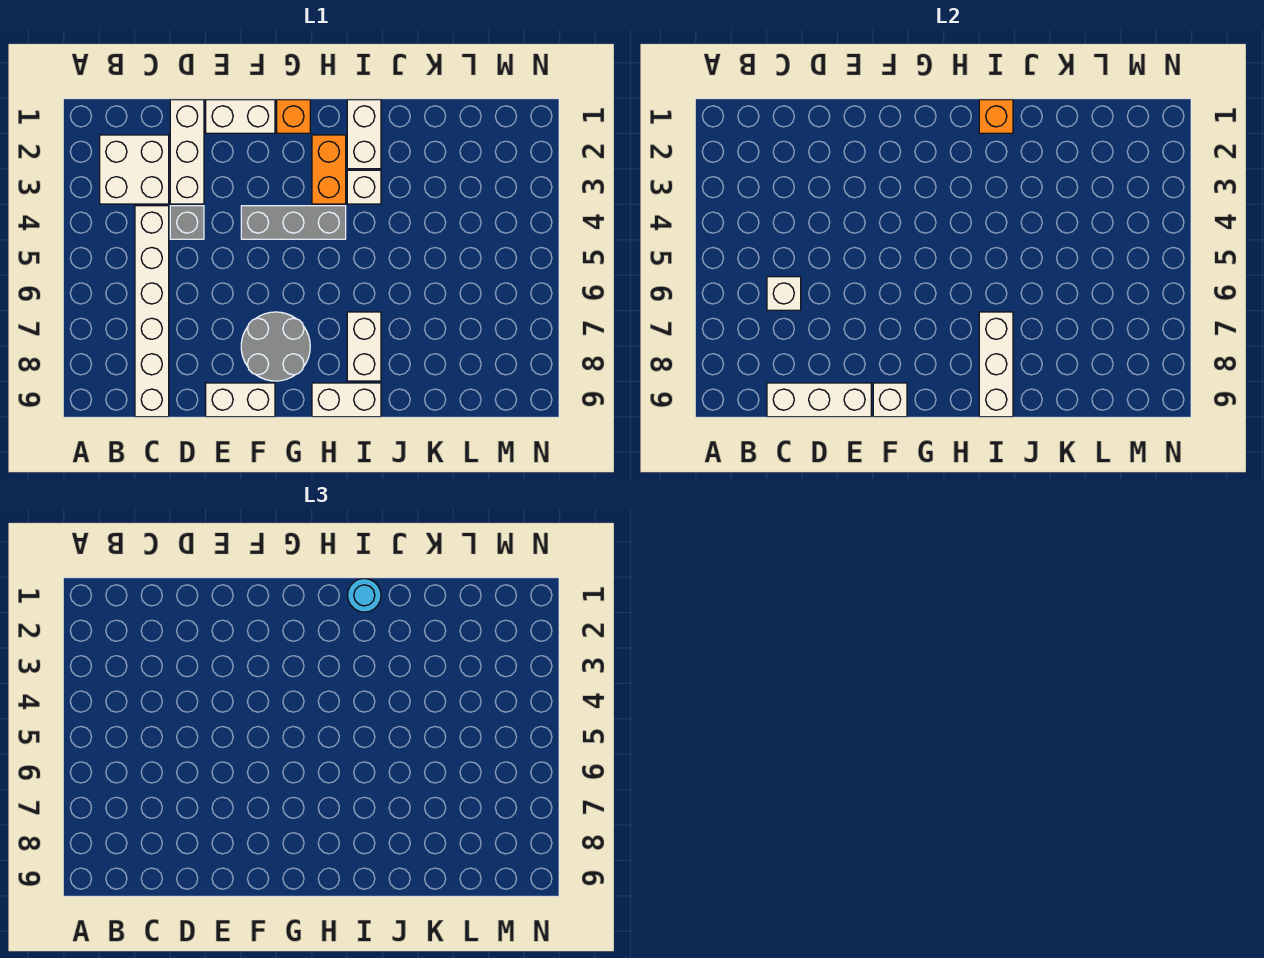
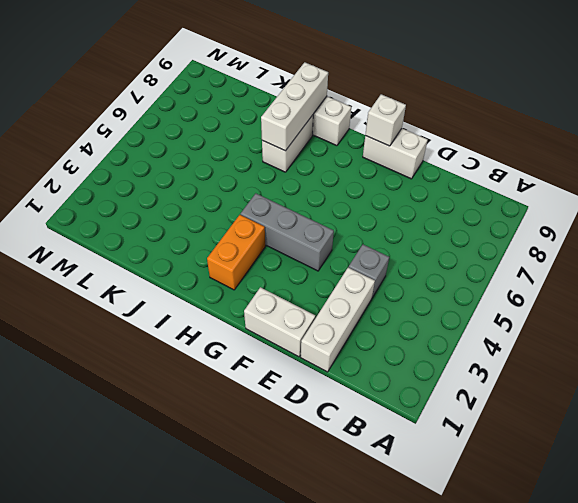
none -> white brick B2:C3 level 1
none -> white brick C4:C9 level 1
none -> grey round brick F7:G8 level 1

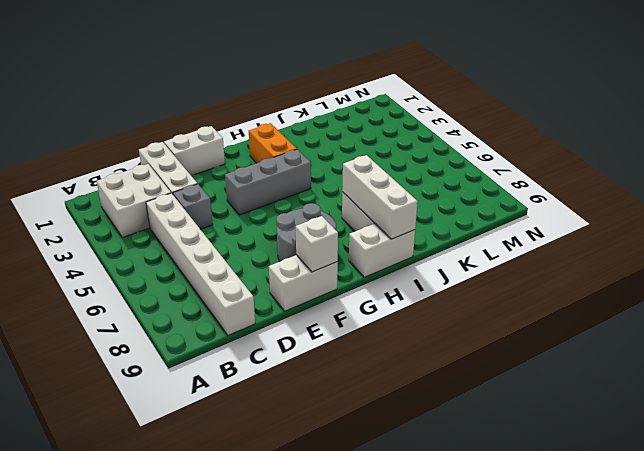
none -> orange brick G1 level 1
none -> white brick I1:I2 level 1
none -> white brick I3 level 1

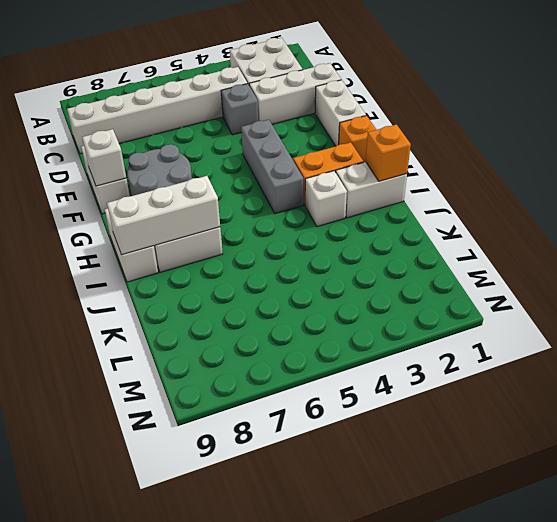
none -> white brick C6 level 2
none -> white brick C9:E9 level 2
none -> cyan round brick I1 level 3

